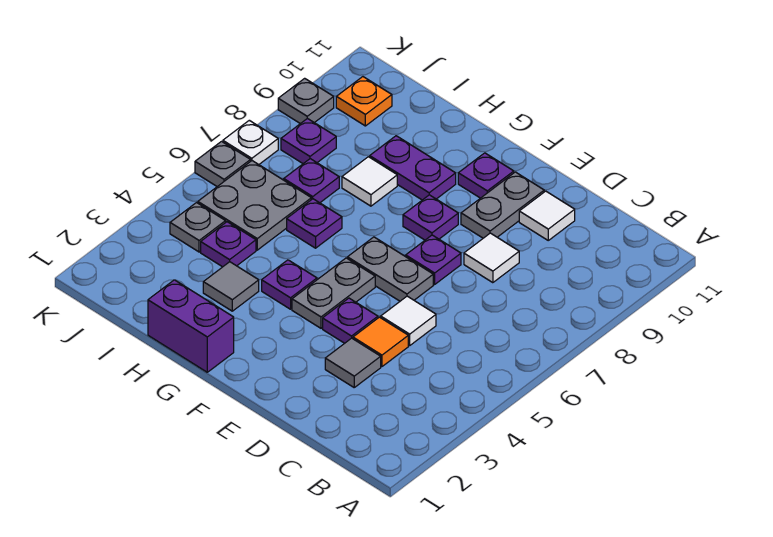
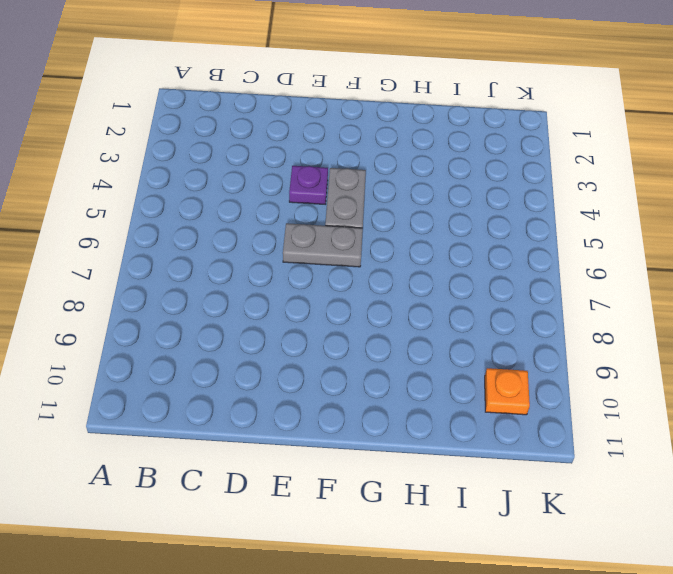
none -> grey tile D3 level 1
none -> orange tile D4 level 1
none -> white tile D5 level 1

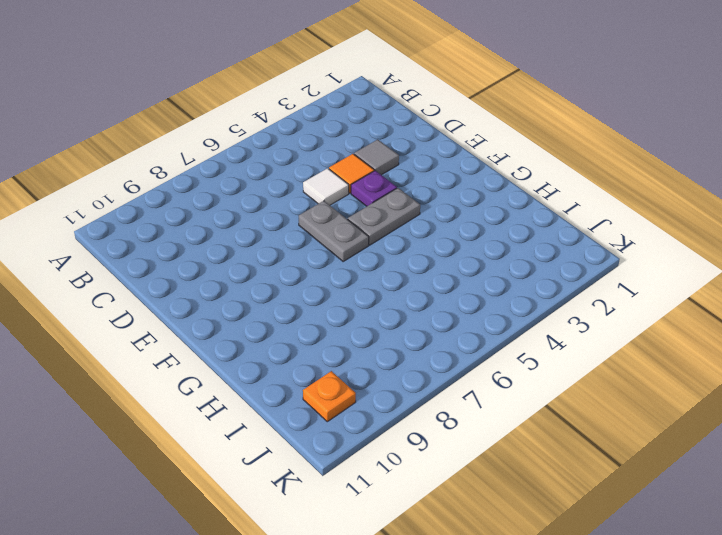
none -> white tile D8 level 1
none -> white tile D10 level 1
none -> purple plate E7 level 1

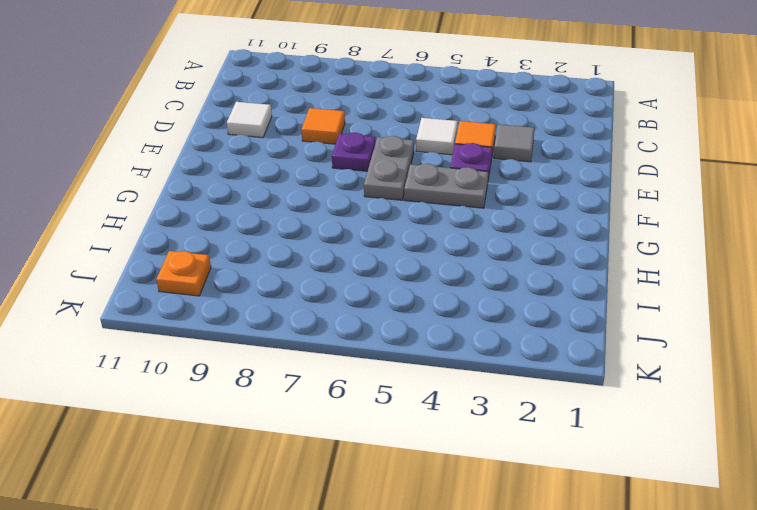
orange tile D8 level 1 -> white tile D8 level 1
none -> grey plate E9:E10 level 1
none -> purple plate F8 level 1
none -> purple plate F10 level 1

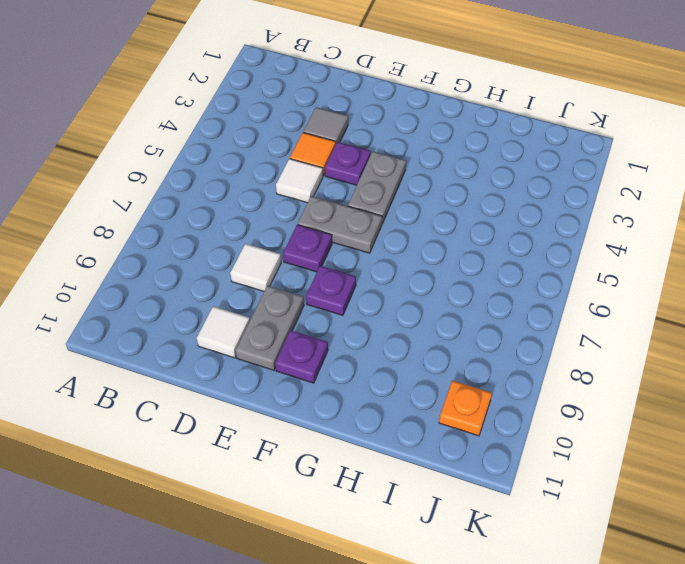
none -> purple brick G1:H1 level 1
none -> purple plate G4 level 1
none -> purple plate G9:H9 level 1

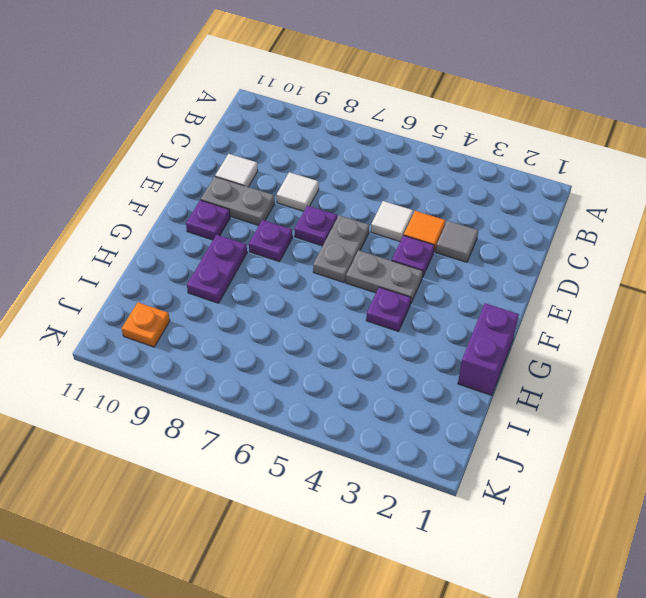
none -> grey tile H3 level 1
none -> purple plate H6 level 1
none -> white tile H8 level 1

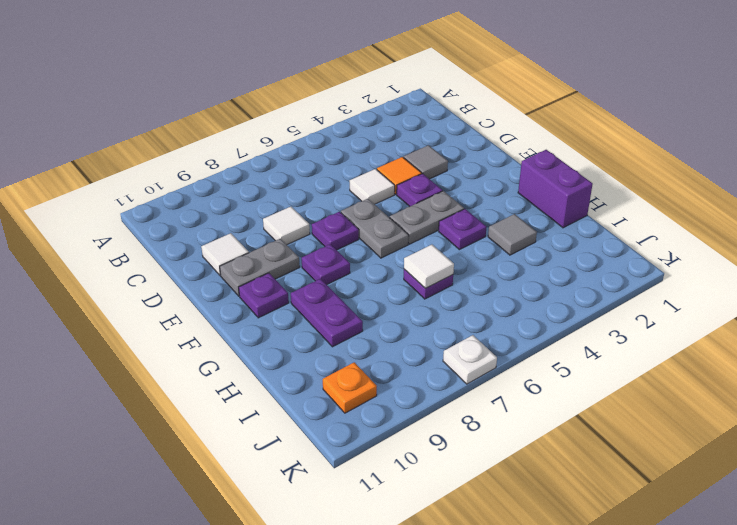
white tile H6 level 2 -> white tile H8 level 1
none -> purple plate I4 level 1
none -> grey plate I5:J6 level 1
none -> purple plate I7 level 1

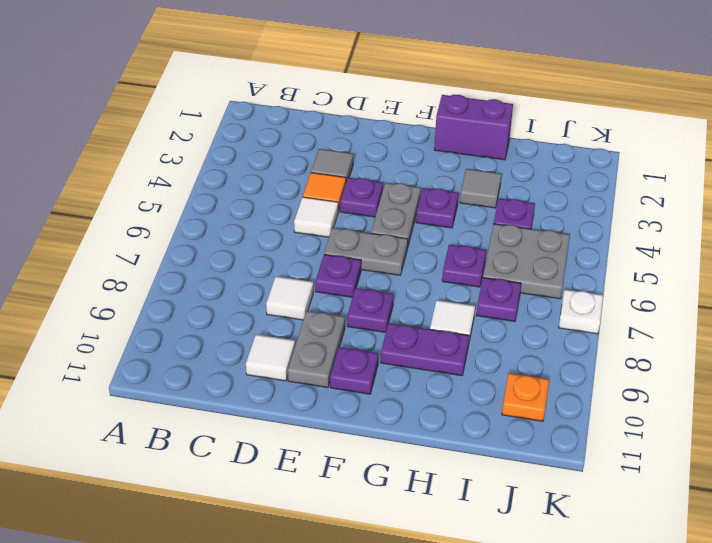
none -> grey plate J4 level 1
none -> purple plate J8 level 1
none -> grey plate K6 level 1

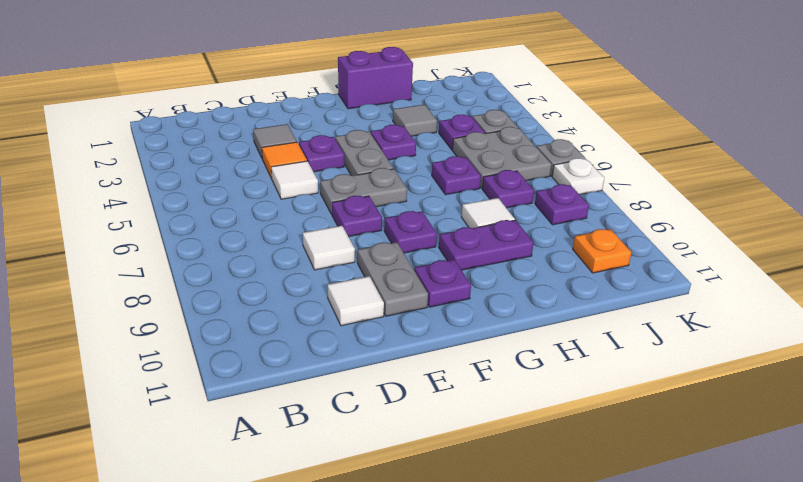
none -> grey plate K9 level 1

